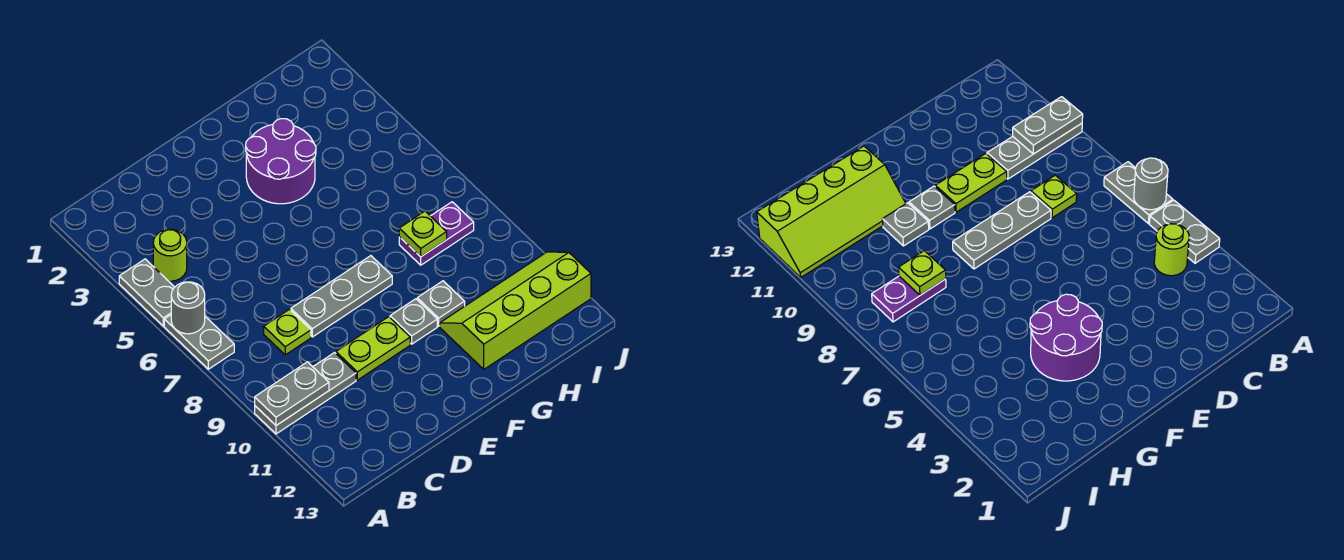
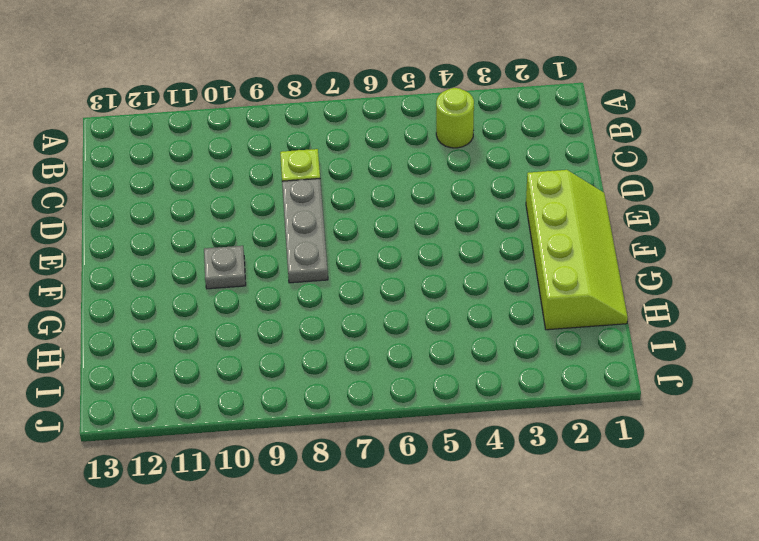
lime slope E1:H2 level 1 top 2 -> lime slope G11:J12 level 1 top 12
none -> grey plate A4:A5 level 1
none -> grey plate A6:A7 level 1
none -> grey plate A10:C10 level 1

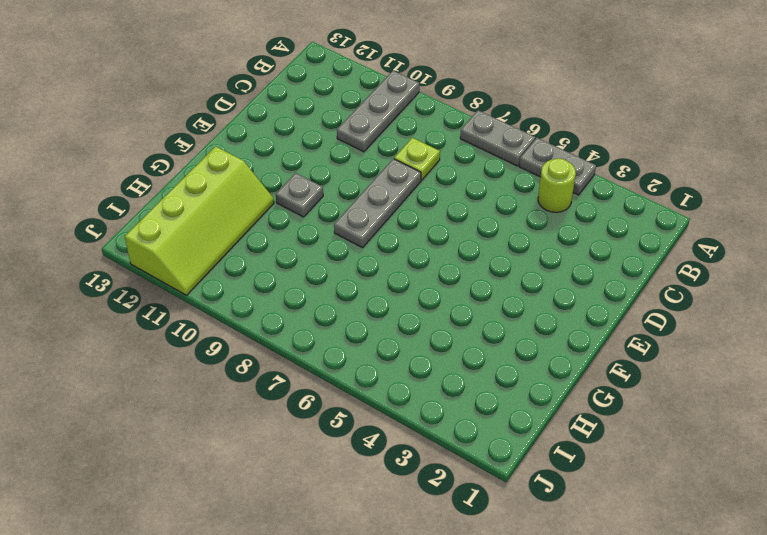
none -> lime plate D10:E10 level 1
none -> purple round brick F3:G4 level 1
none -> grey plate G10 level 1

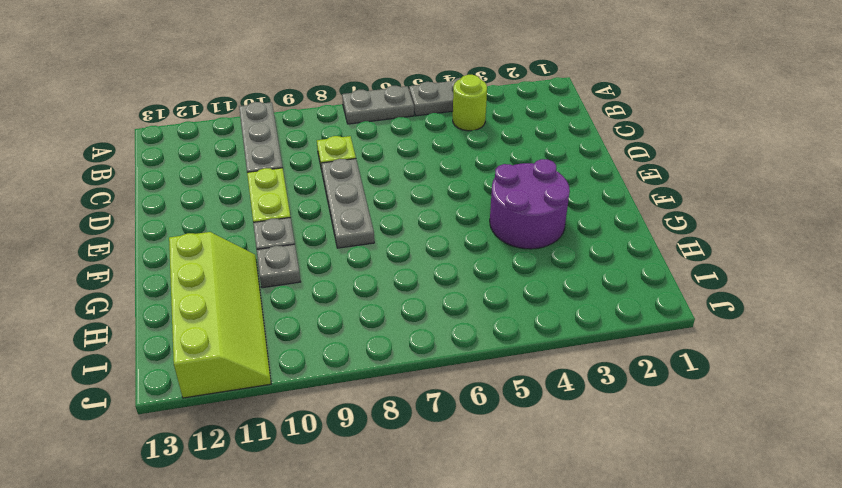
none -> purple plate H8:I8 level 1
none -> grey round brick A6 level 2
none -> grey plate A10:B10 level 2

